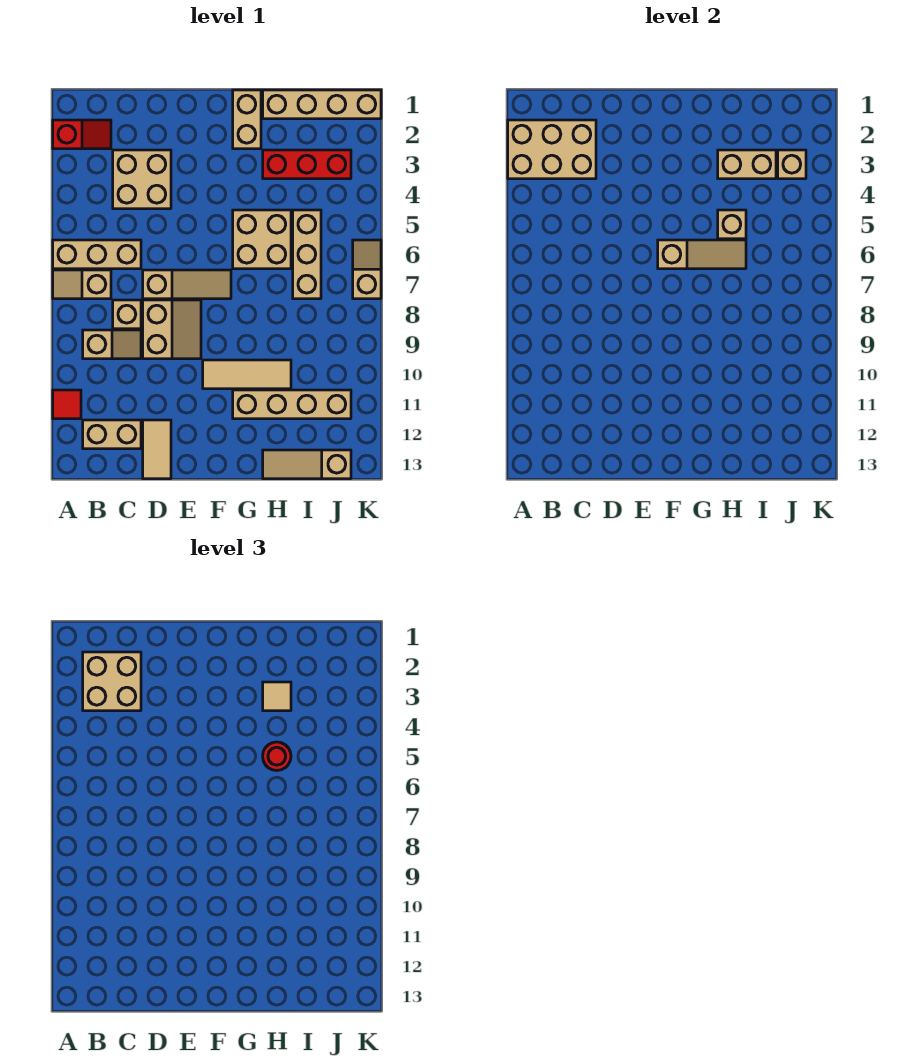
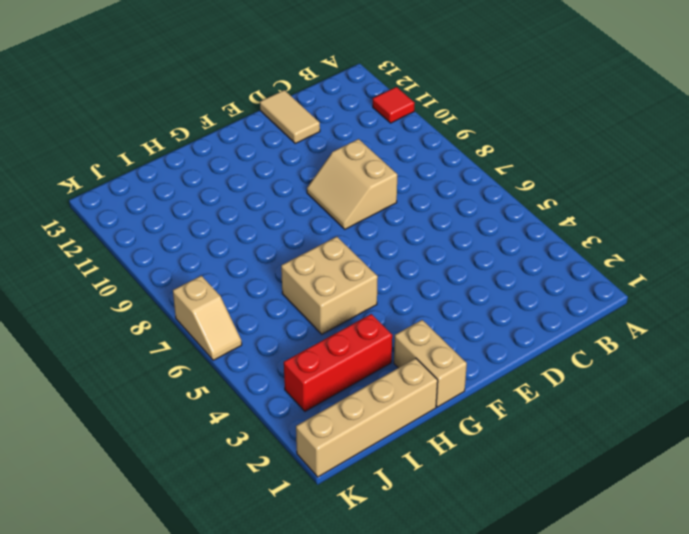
none -> red slope A2:B2 level 1 top A
none -> tan brick A6:C6 level 1
none -> tan slope A7:B7 level 1 top B

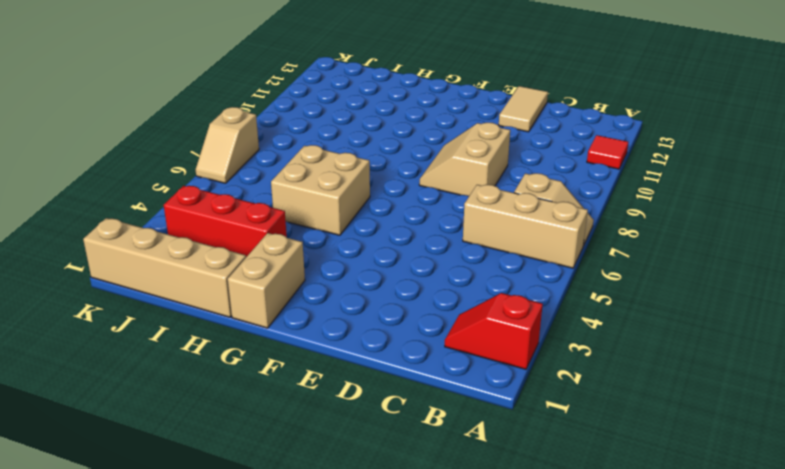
none -> tan slope B9:C9 level 1 top B
none -> tan brick B12:C12 level 1
none -> tan brick C3:D4 level 1

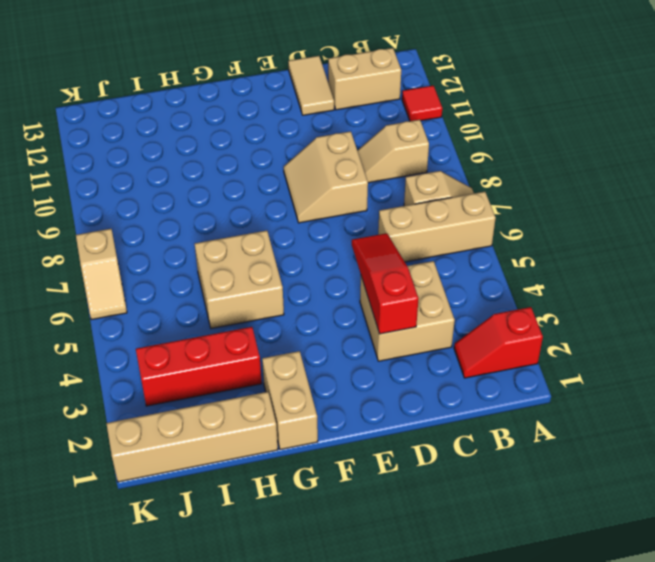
red slope D3:D5 level 2 top 3 -> none
none -> tan brick C8 level 1
none -> tan slope D7:F7 level 1 top D
none -> tan tile F10:H10 level 1

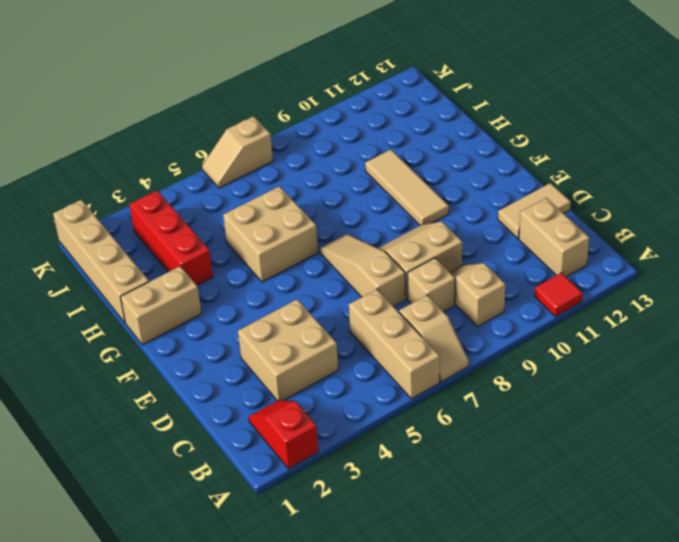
none -> tan brick G11:J11 level 1
none -> tan slope H13:J13 level 1 top J
none -> tan brick I5:I7 level 1

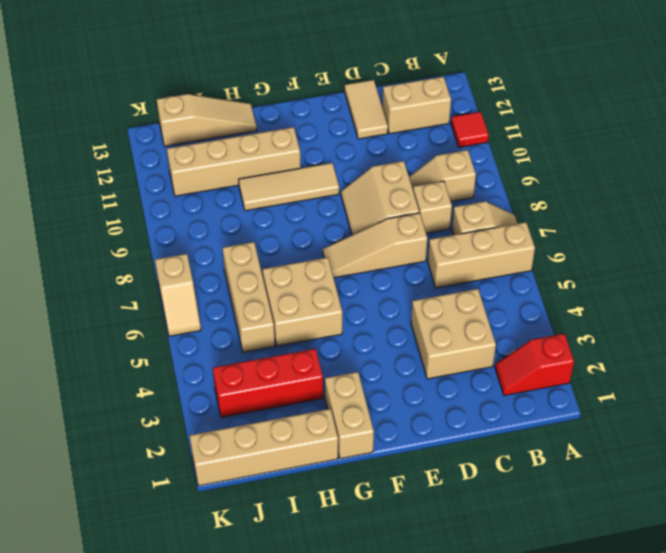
none -> tan brick A2:C3 level 2
none -> tan slope F6:H6 level 2 top F
none -> tan brick H3:I3 level 2

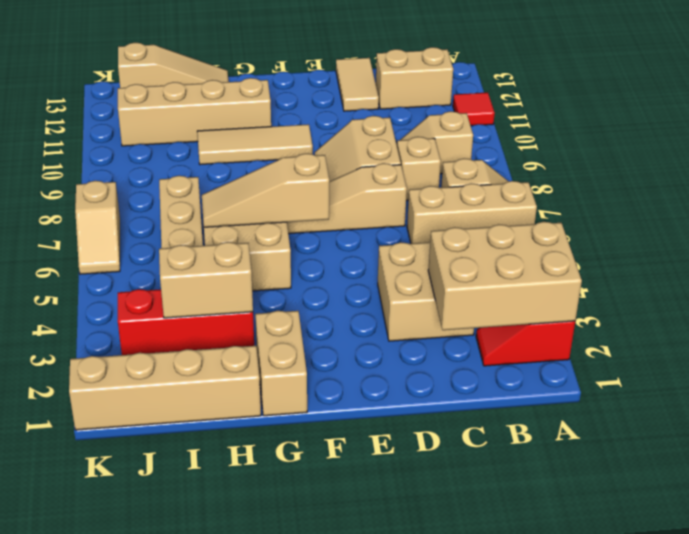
none -> tan brick H5 level 2
none -> tan brick J3 level 2
none -> tan brick B2:C3 level 3

